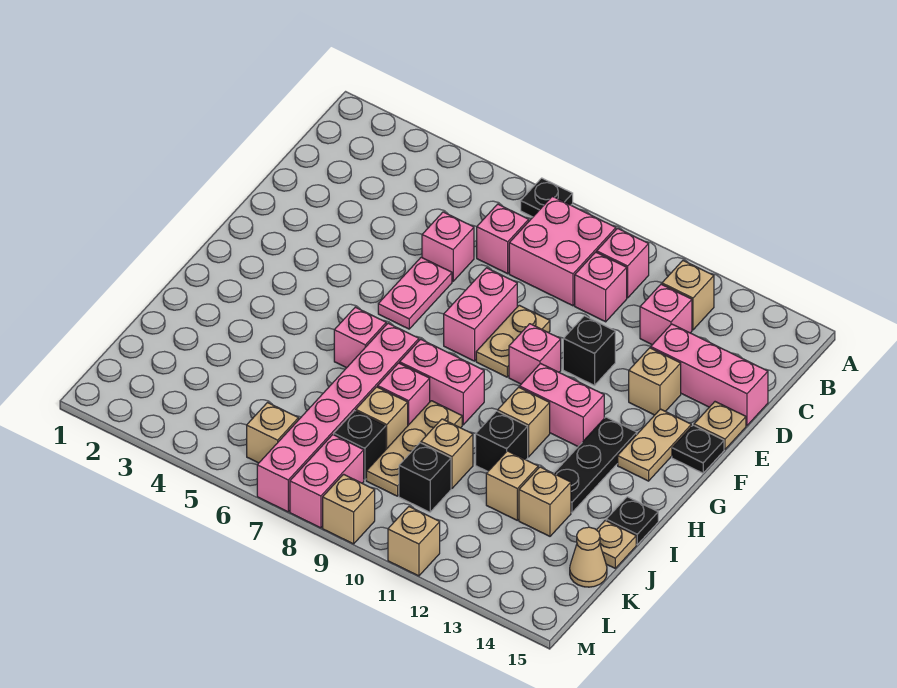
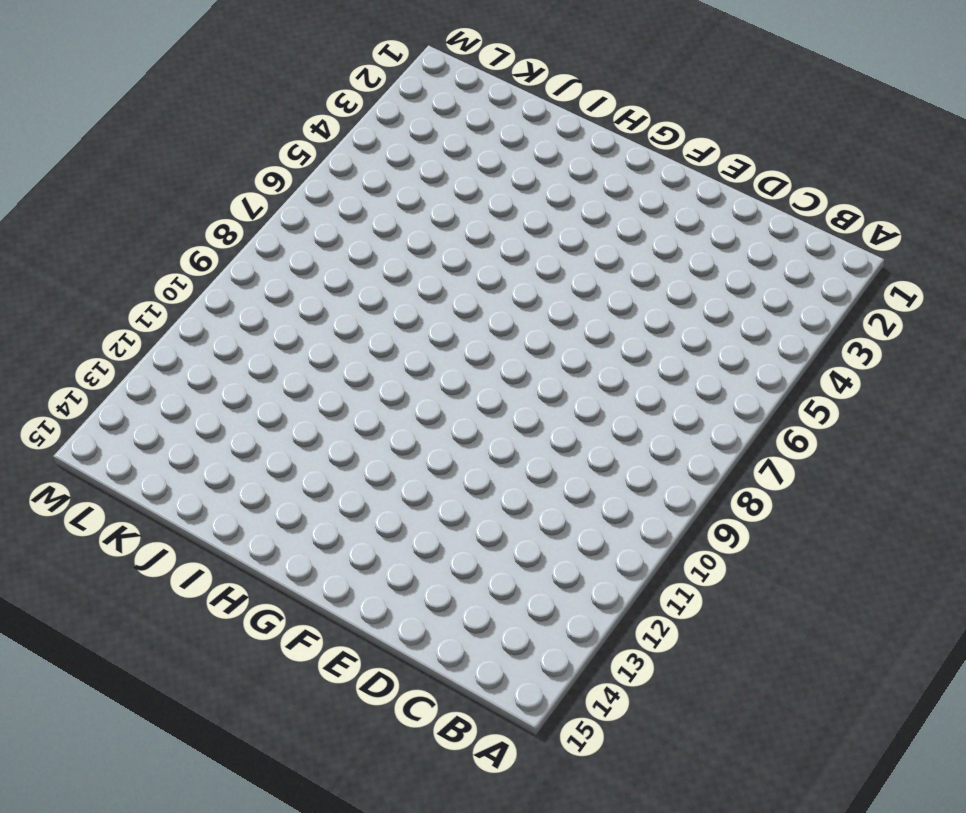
none -> black plate A7 level 1
none -> pink brick B8:C9 level 1
none -> pink brick B10 level 1
none -> tan brick B12 level 1

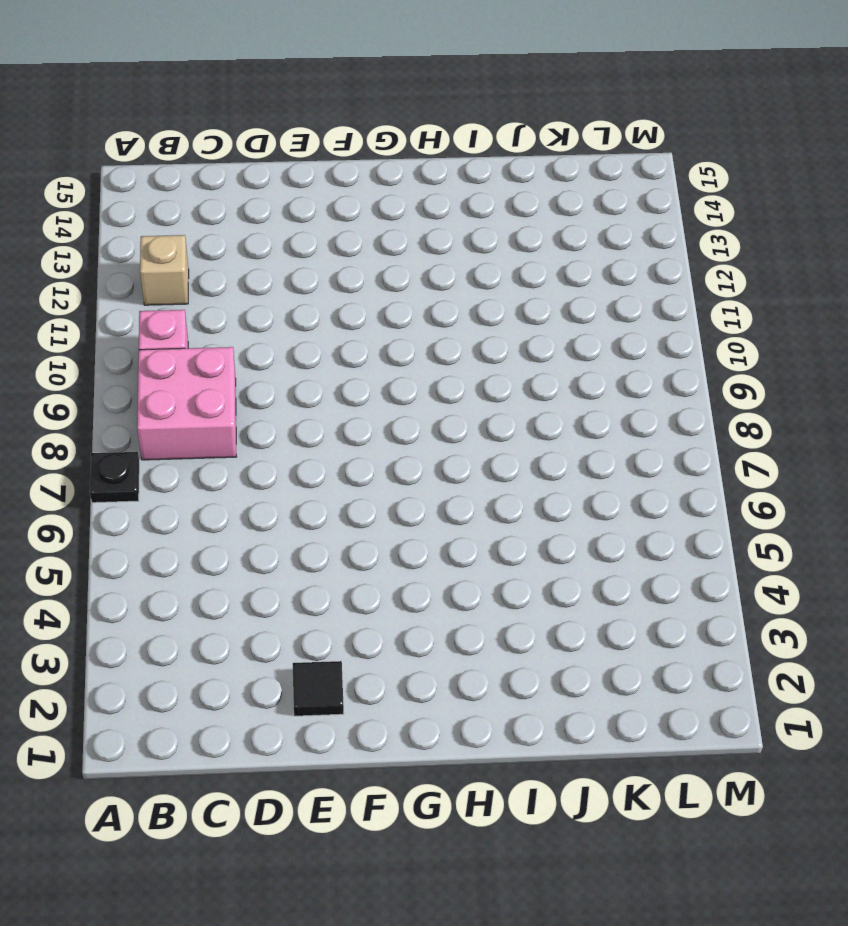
black tile E2 level 1 -> none
none -> pink brick C7 level 1
none -> pink brick C10 level 1
none -> pink brick C12 level 1
none -> pink brick D6 level 1

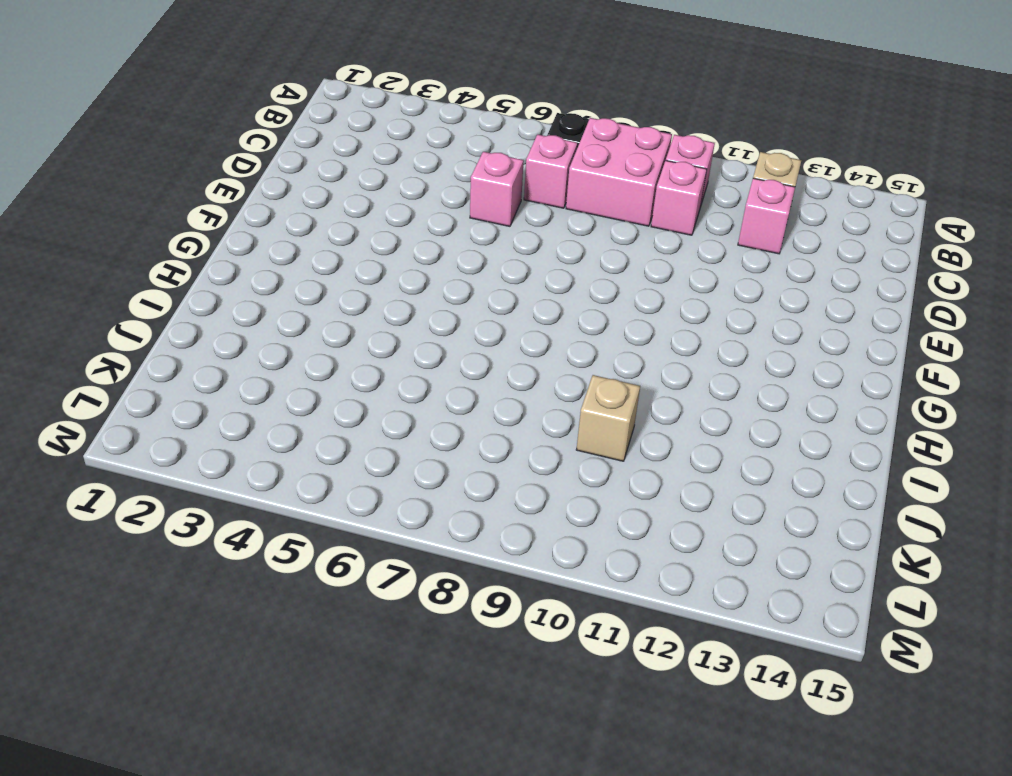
none -> pink brick D13:D15 level 1
none -> pink plate E6:F6 level 1
none -> pink brick E8:F8 level 1
none -> tan plate E9:F9 level 1

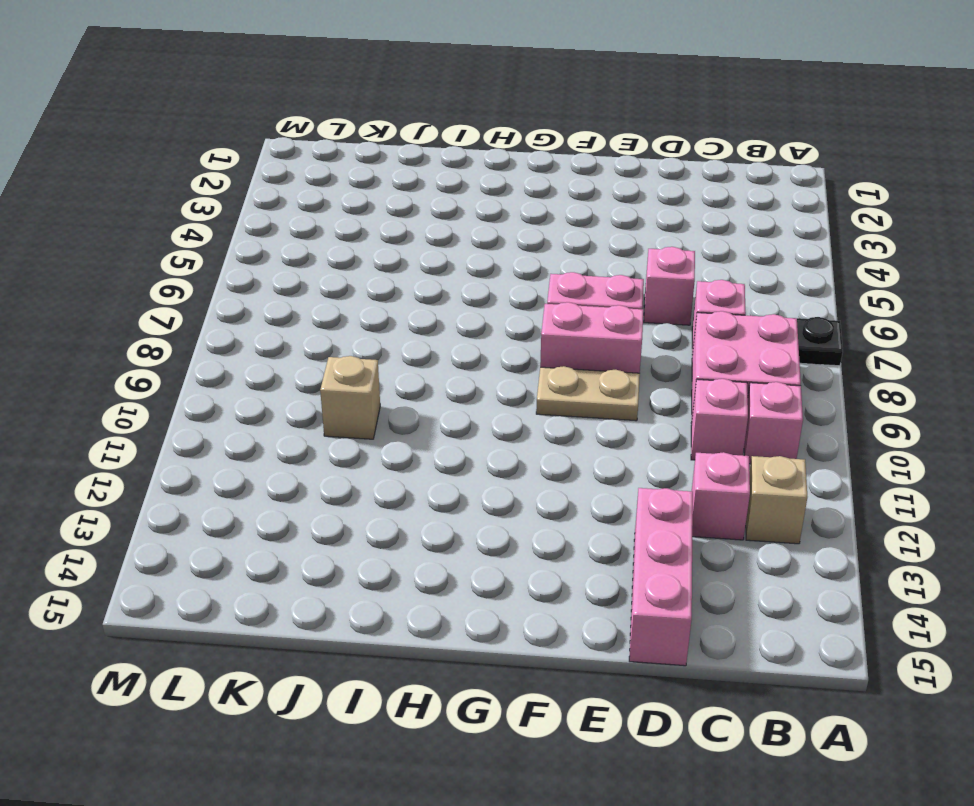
none -> black brick E11 level 1
none -> tan brick E13 level 1
none -> tan plate E15 level 1
none -> pink brick F10 level 1

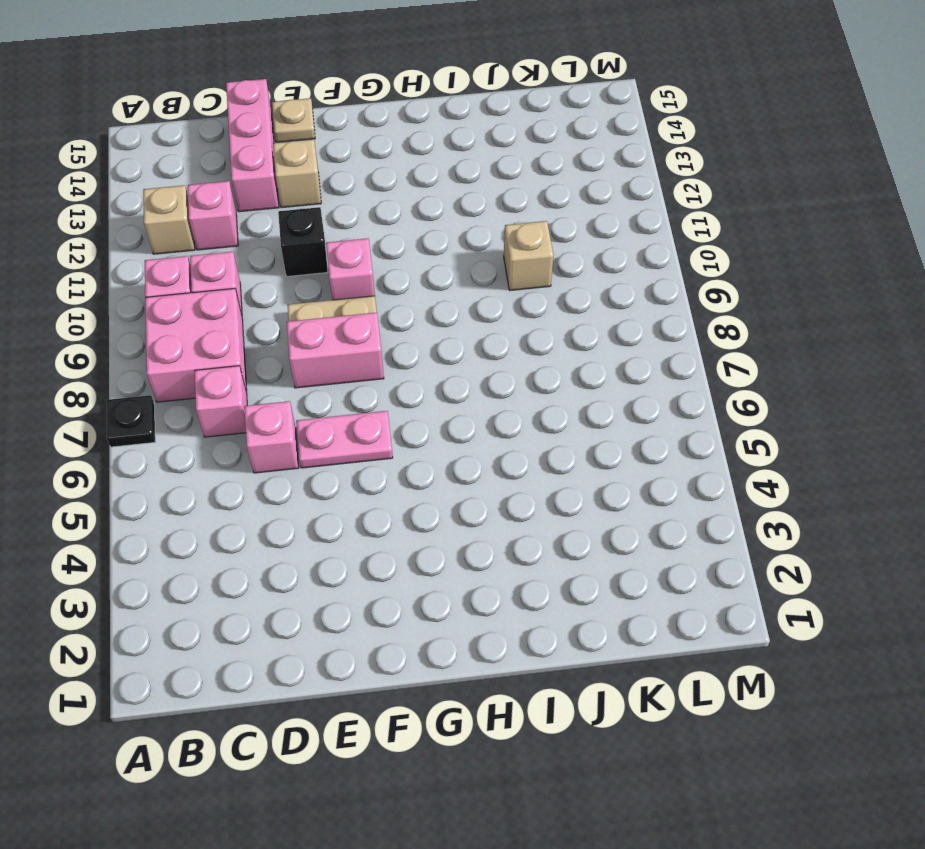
none -> tan plate F14:G14 level 1
none -> black plate F15 level 1
none -> pink brick G11:G12 level 1
none -> black plate G13:I13 level 1

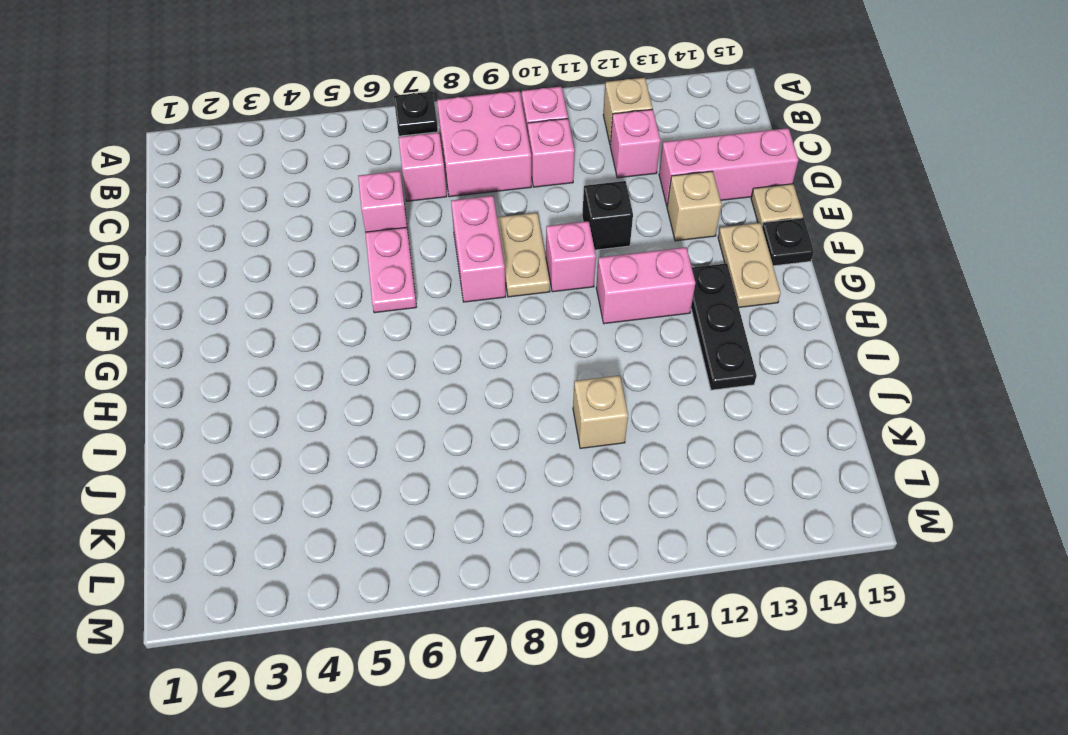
none -> pink brick H6 level 1
none -> pink brick H7:M7 level 1
none -> pink brick H8:H9 level 1
none -> tan brick H11 level 1

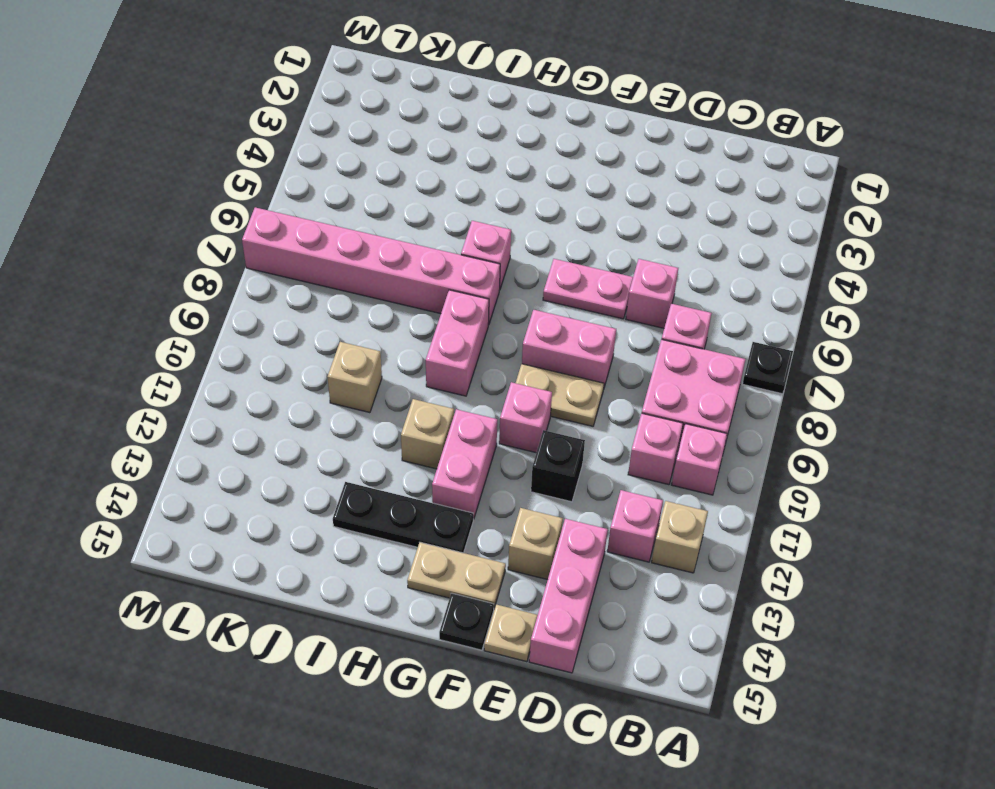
none -> pink brick I8 level 1
none -> tan plate I9:K9 level 1
none -> black brick I11 level 1
none -> black plate I15 level 1

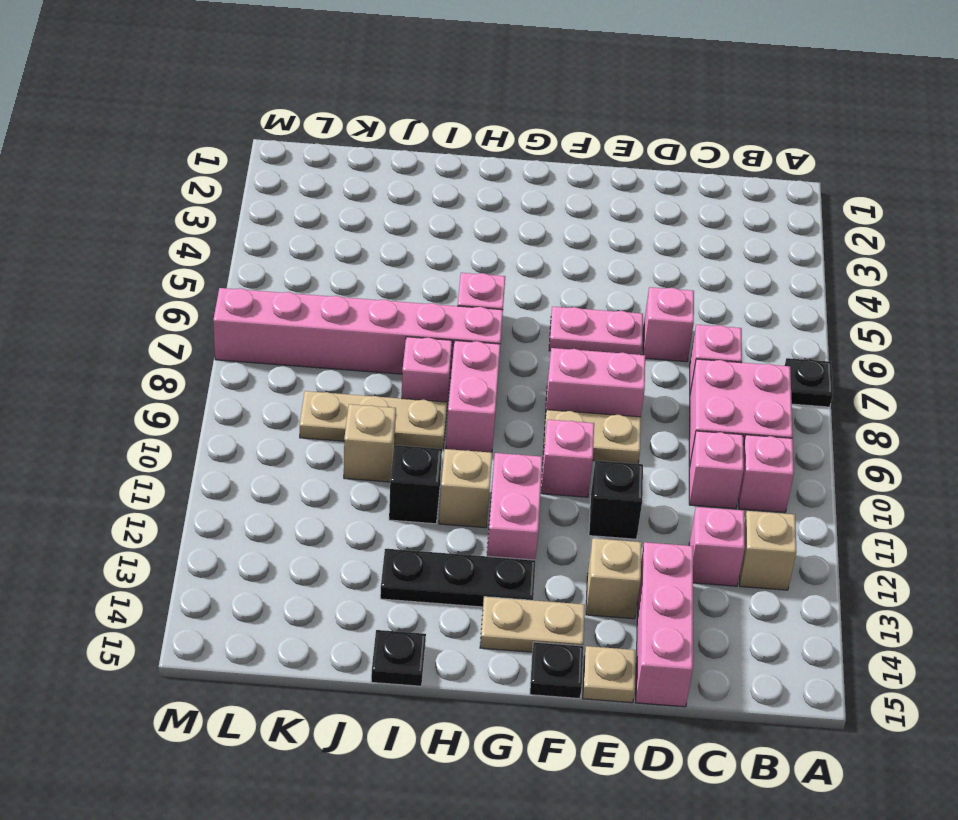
none -> tan brick J8 level 1
none -> tan brick J12 level 1
none -> tan brick J13 level 1
none -> tan plate J15 level 1

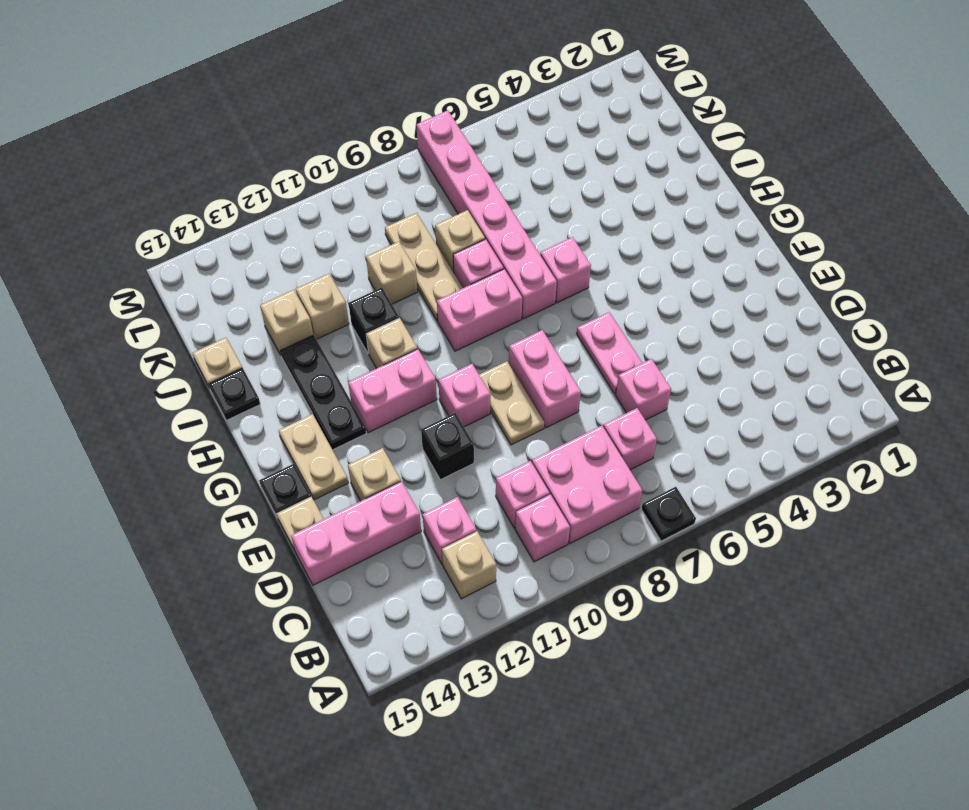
none -> black brick K8 level 1
none -> black brick K10 level 1
none -> tan cone K15 level 1
none -> tan brick L6 level 1

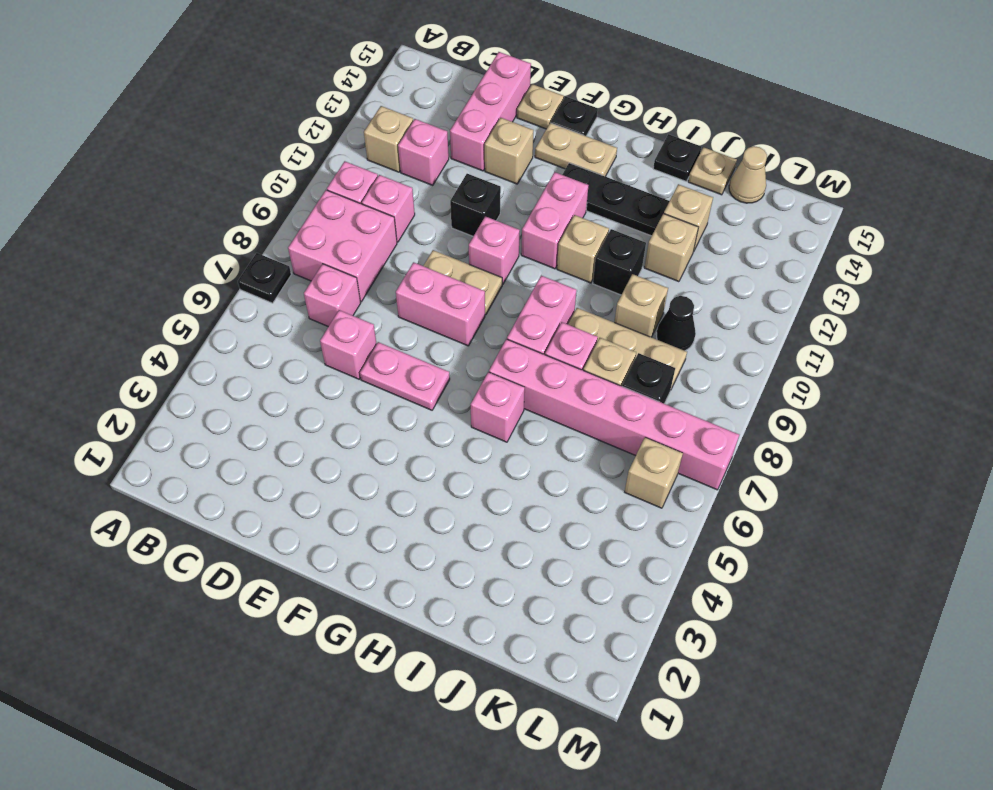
black cone K10 level 1 -> black brick K10 level 1
none -> pink brick L8:M8 level 1
none -> tan brick M9 level 1
none -> tan brick M11 level 1

